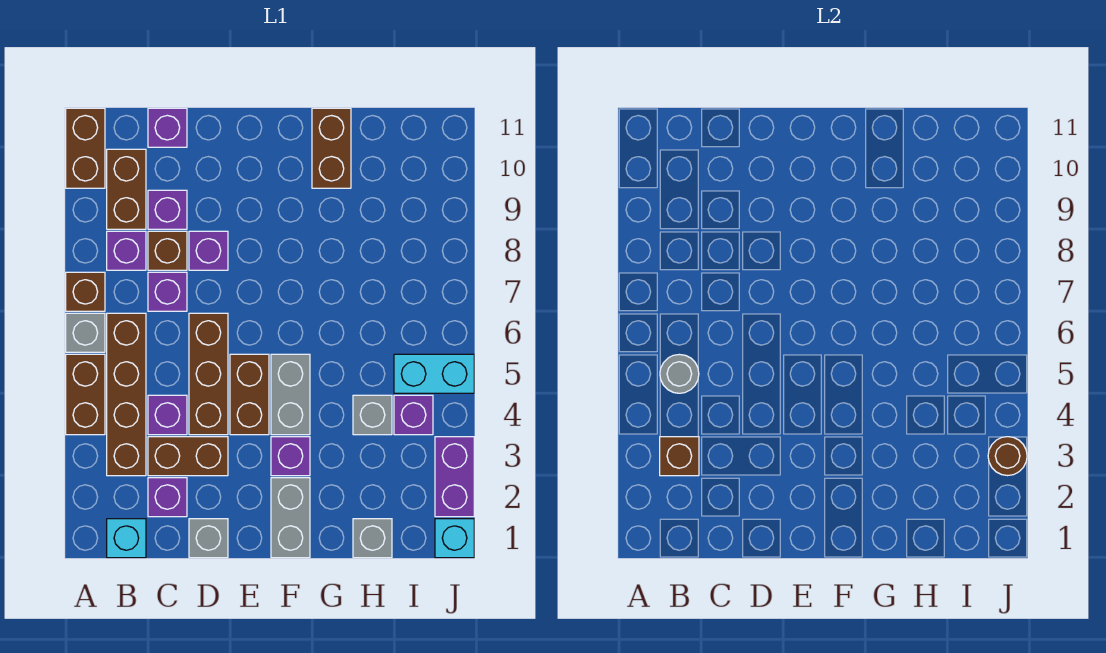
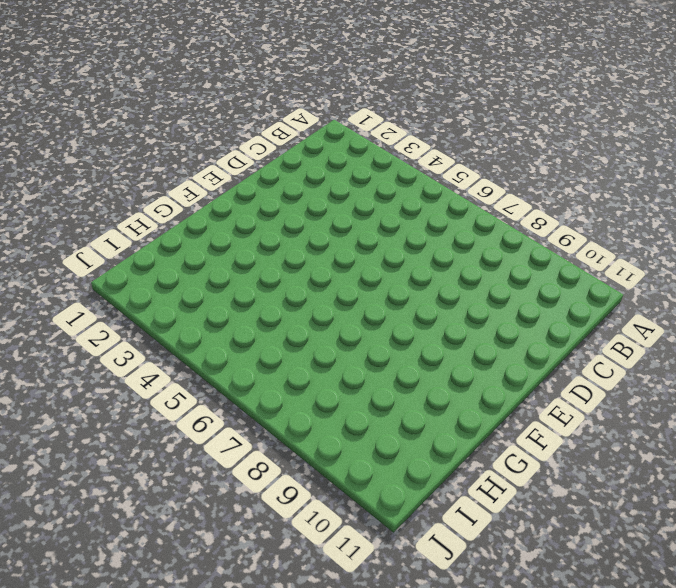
none -> brown brick A4:A5 level 1
none -> grey brick A6 level 1
none -> brown brick A7 level 1
none -> brown brick A10:A11 level 1

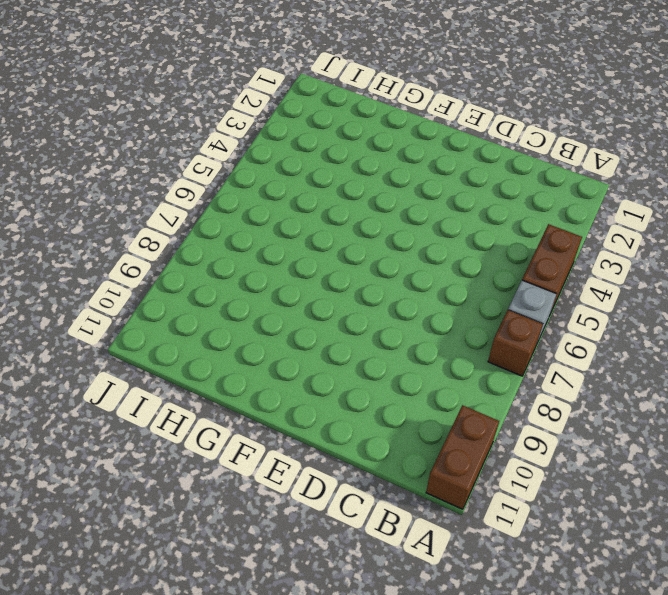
none -> cyan brick B1 level 1
none -> brown brick B3:B6 level 1
none -> purple brick B8 level 1
none -> brown brick B9:B10 level 1

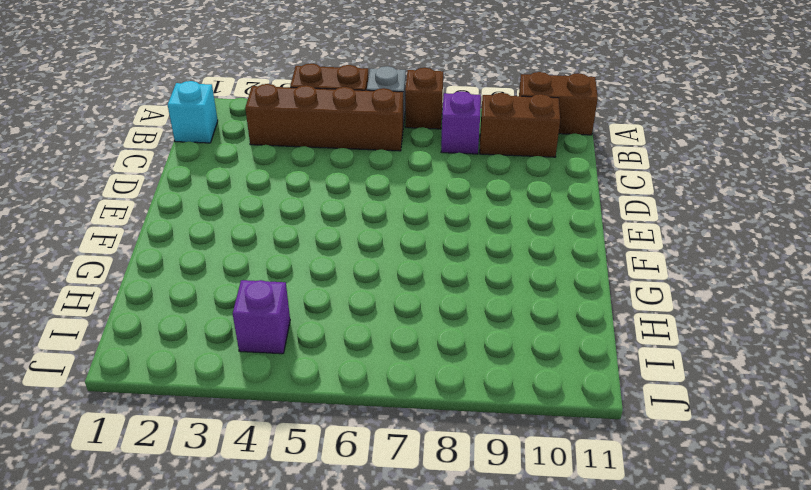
none -> purple brick C2 level 1
none -> brown brick C3:D3 level 1
none -> purple brick C4 level 1
none -> purple brick C7 level 1

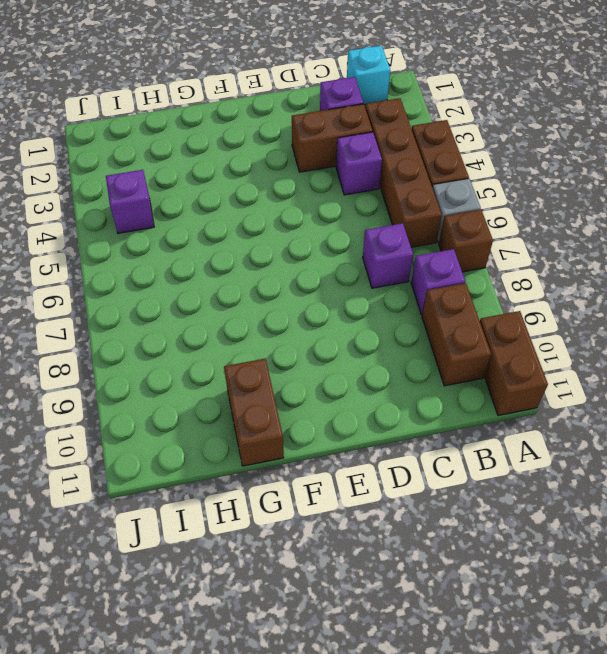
none -> brown brick C8 level 1
none -> purple brick C9 level 1
none -> purple brick C11 level 1
none -> grey brick D1 level 1

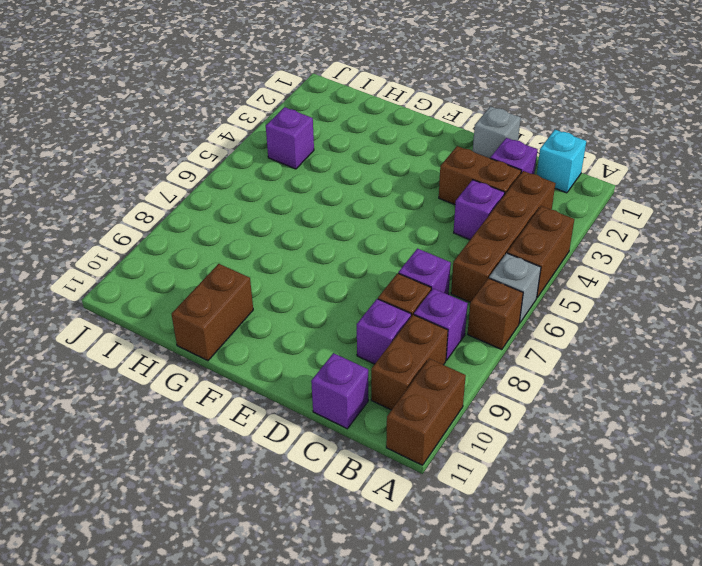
none -> brown brick D4:D6 level 1
none -> purple brick D8 level 1
none -> brown brick E4:E5 level 1
none -> grey brick F1:F2 level 1

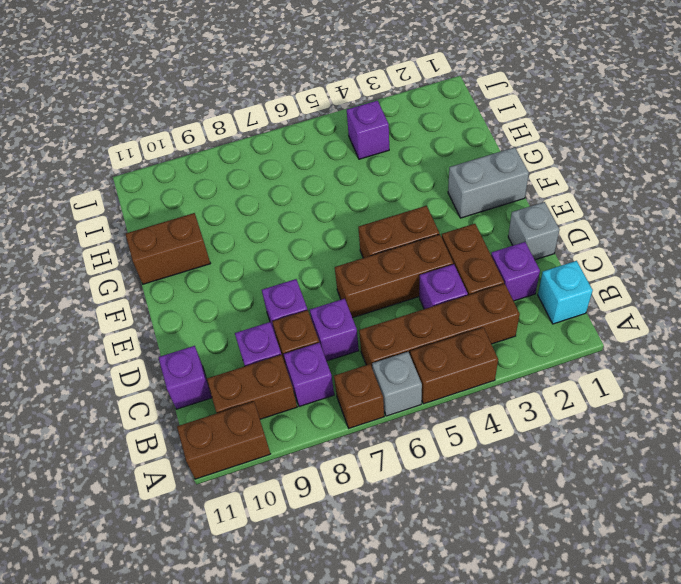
none -> purple brick F3 level 1
none -> grey brick F4:F5 level 1
none -> grey brick H1 level 1
none -> grey brick H4 level 1

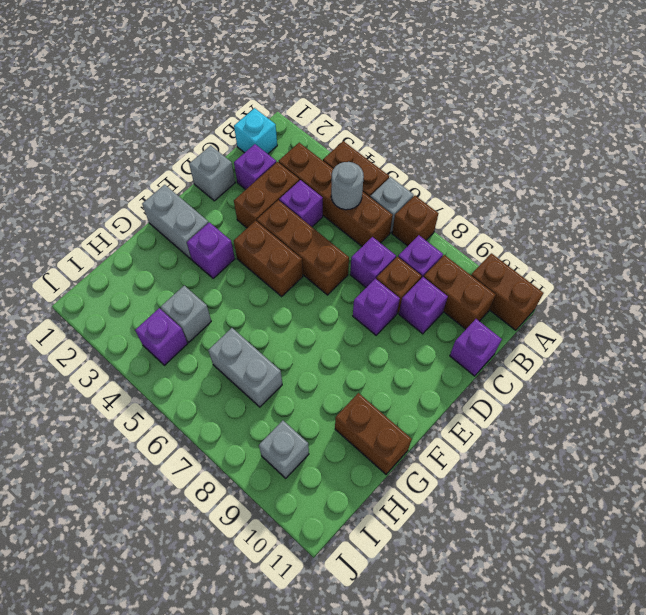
grey brick H6:H7 level 1 -> grey brick F4:F5 level 1
grey brick I9 level 1 -> grey brick H1 level 1
none -> cyan brick I5:J5 level 1
none -> cyan brick J1 level 1
none -> purple brick J2:J3 level 1
none -> brown brick B3 level 2

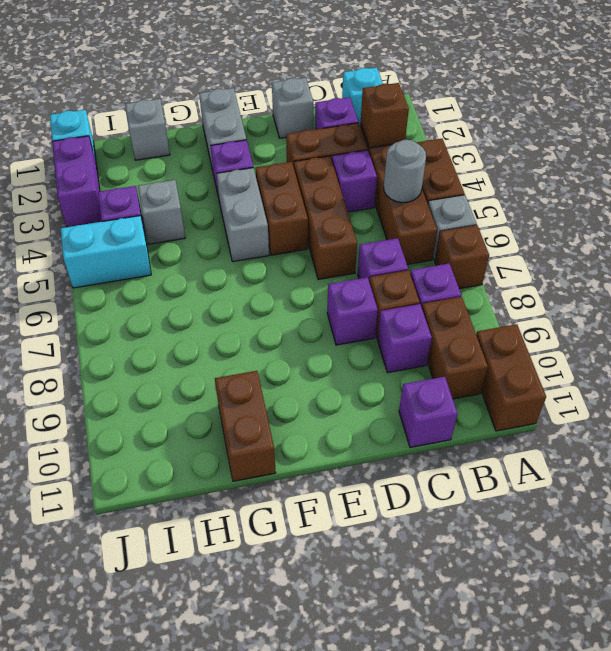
none -> brown round brick J3 level 2

